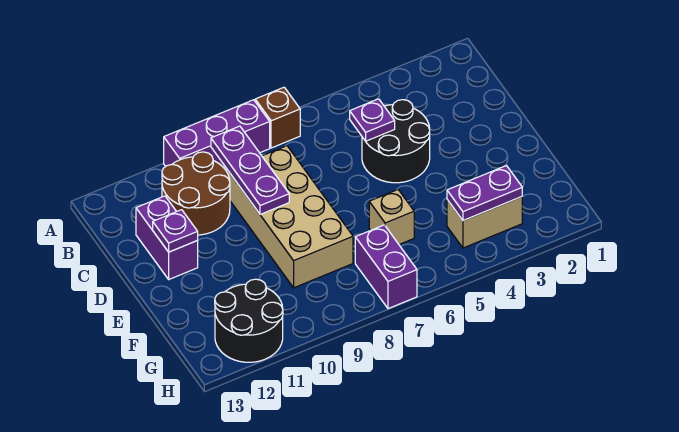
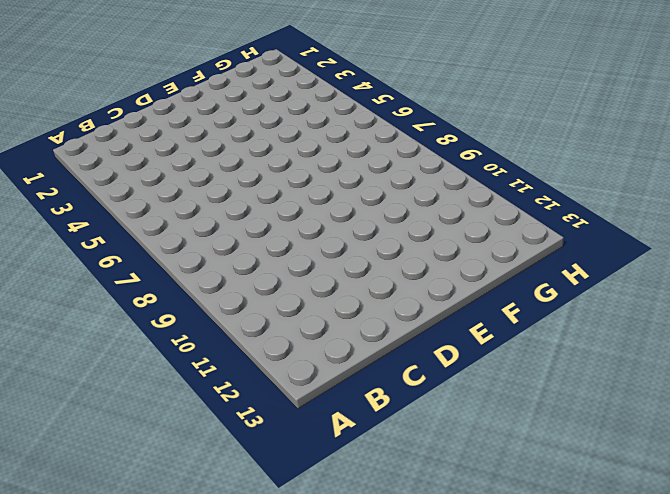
none -> brown brick A7 level 1
none -> purple brick A8:A10 level 1
none -> brown round brick B10:C11 level 1

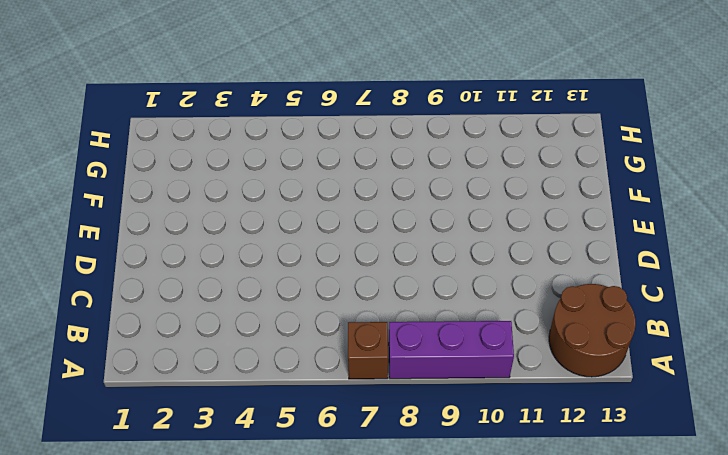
brown round brick A12:B13 level 1 -> brown round brick B10:C11 level 1
none -> black round brick C4:D5 level 1
none -> tan brick C8:F9 level 1
none -> purple brick C12:D12 level 1

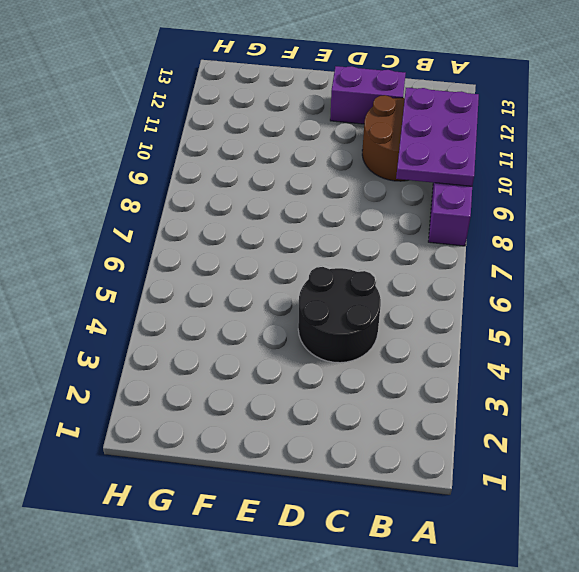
purple plate A9:B11 level 2 -> purple plate B9:D9 level 2
none -> brown brick A7 level 1
none -> tan brick C8:F9 level 1
none -> tan brick F6 level 1

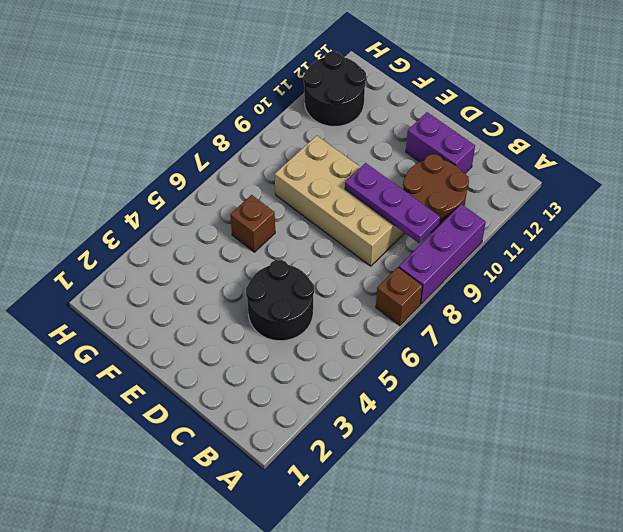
brown brick F6 level 1 -> tan brick F6 level 1
none -> tan brick G3:G4 level 1
none -> purple brick G7:H7 level 1
none -> purple plate C5 level 2

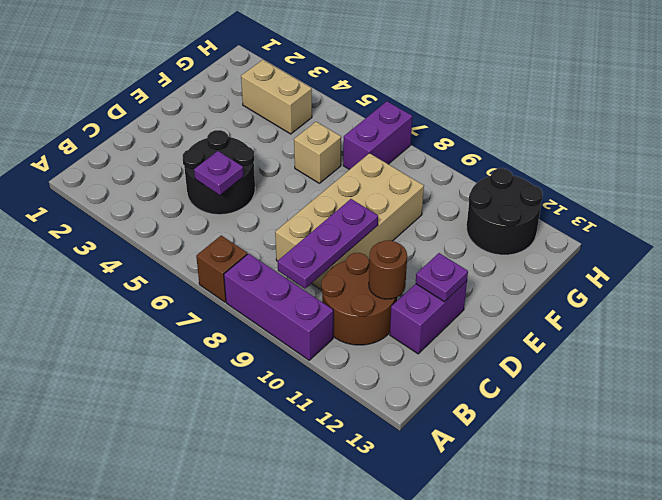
brown round brick C11 level 2 -> none
none -> purple plate G3:G4 level 2

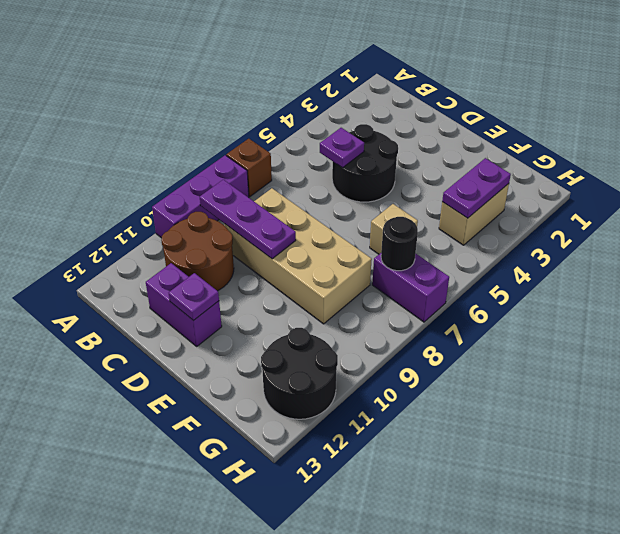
black round brick G7 level 2 -> none

